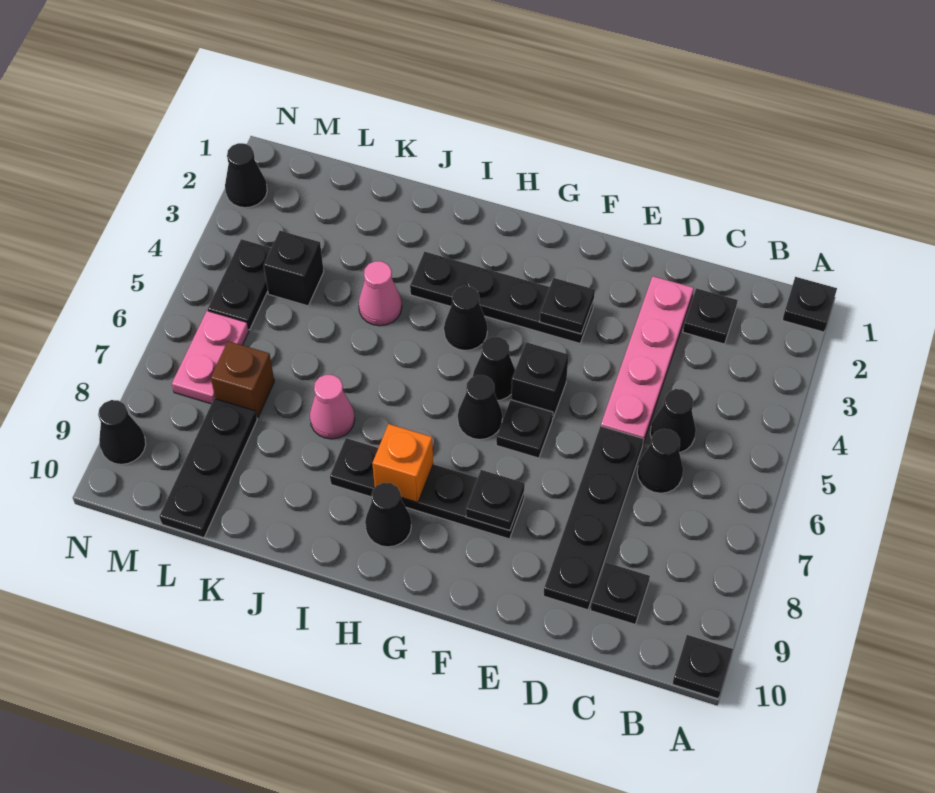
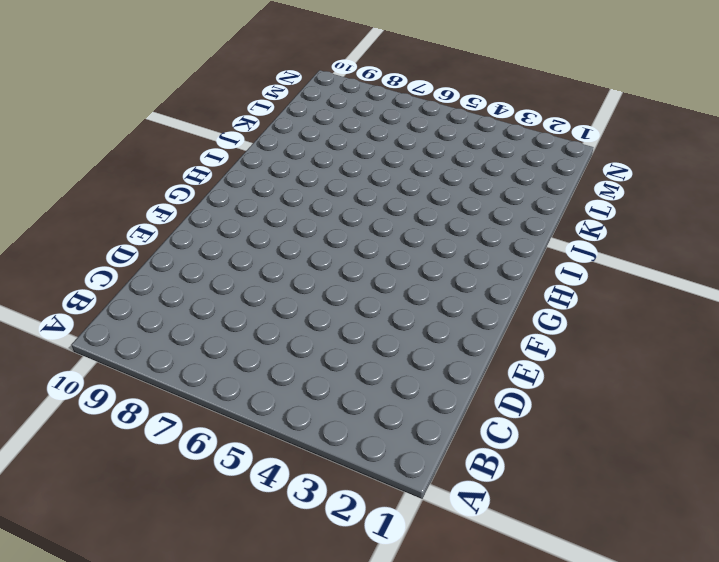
none -> black plate A1 level 1
none -> black plate A10 level 1
none -> black plate C2 level 1

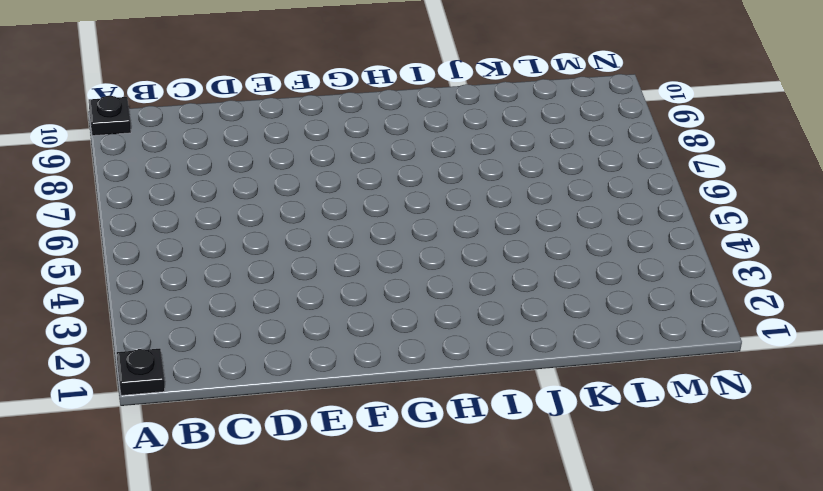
none -> black plate C2 level 1
none -> black cone C5 level 1
none -> black cone C6 level 1

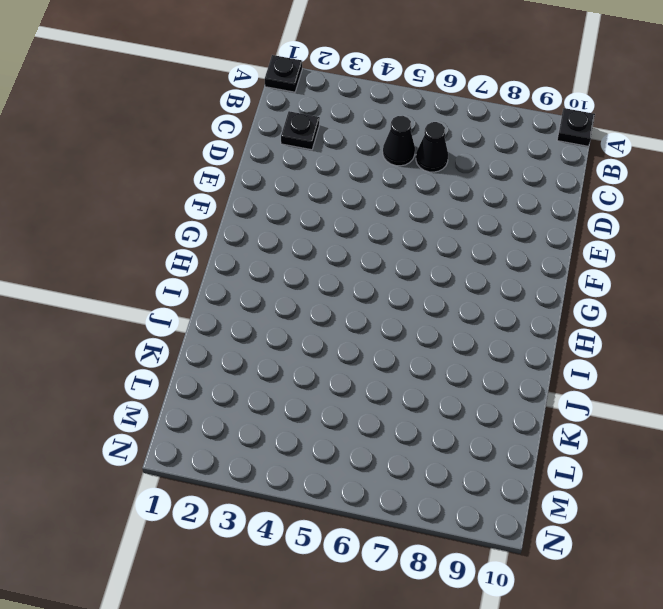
none -> black plate C9 level 1
none -> pink plate D2:D5 level 1
none -> black plate D6:D9 level 1

